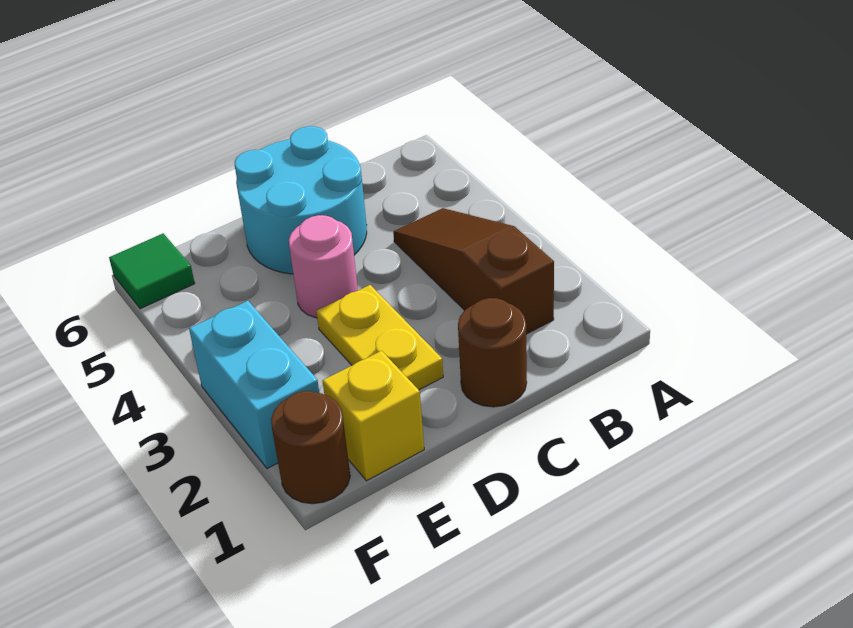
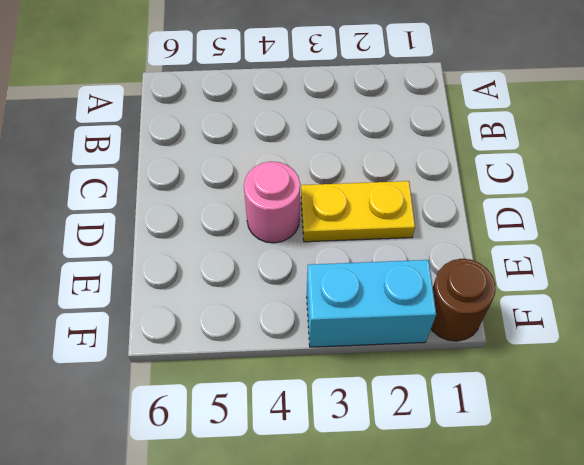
none -> brown slope B2:B4 level 1 top 2
none -> brown round brick C1 level 1

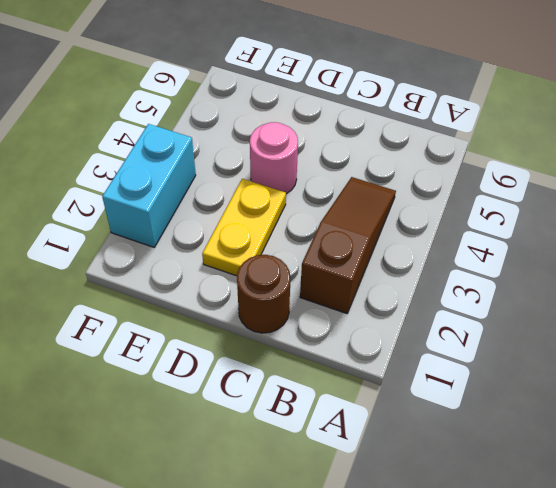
none -> cyan round brick C5:D6 level 1
none -> yellow brick E1 level 1

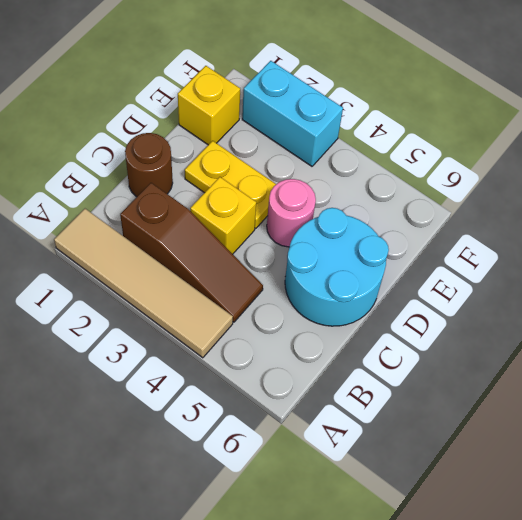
tan tile A1:A4 level 1 -> none
yellow brick C3 level 1 -> none
none -> brown round brick F1 level 1
none -> green tile F6 level 1

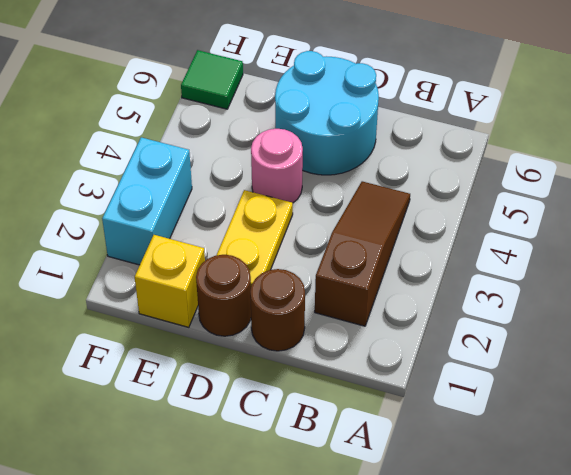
brown round brick D1 level 1 -> brown round brick F1 level 1

